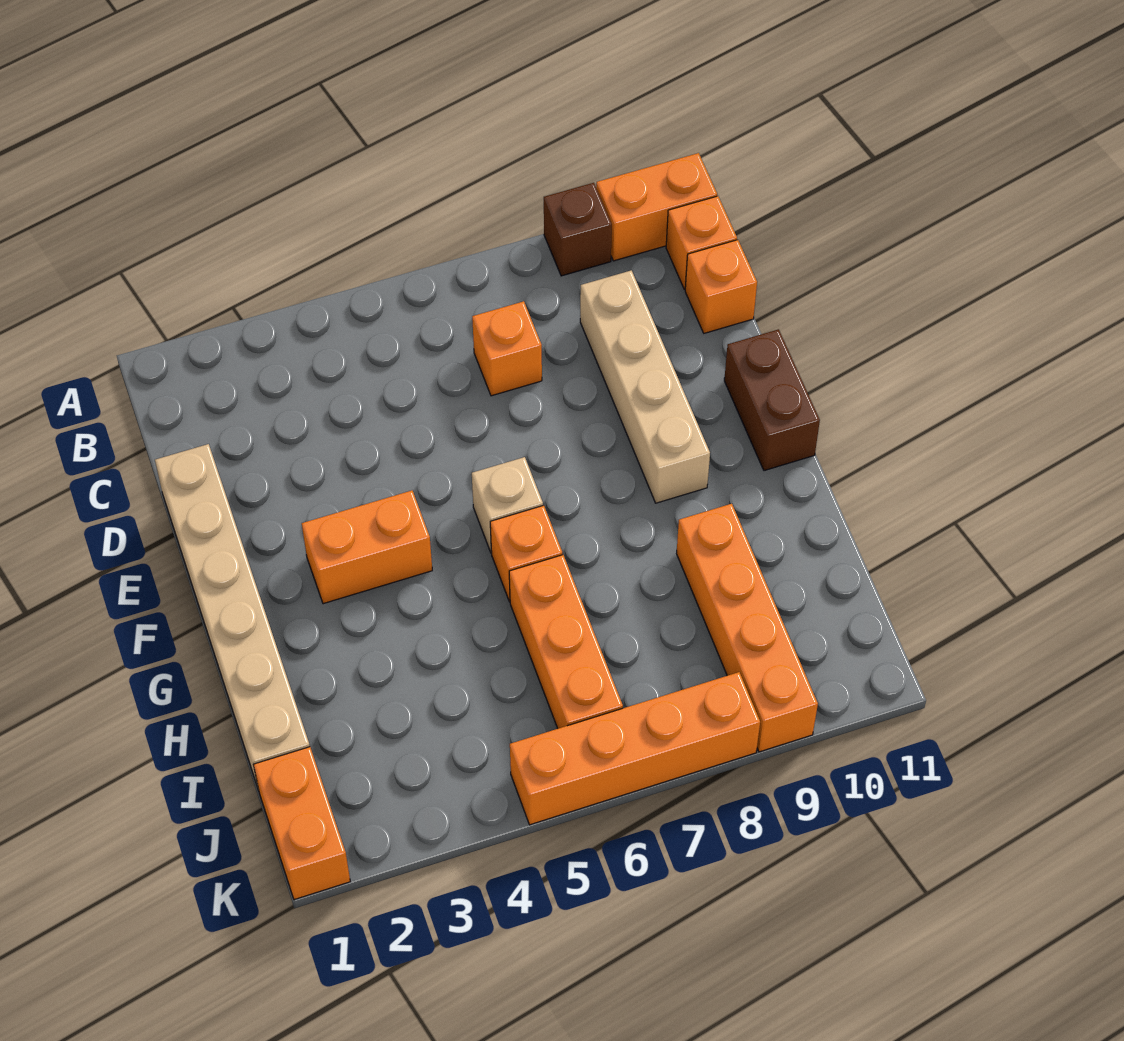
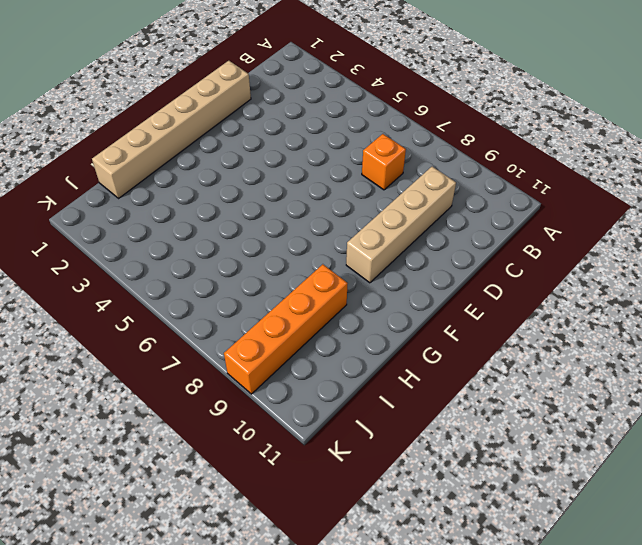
none -> brown brick A9 level 1
none -> orange brick A10:A11 level 1
none -> orange brick B11 level 1

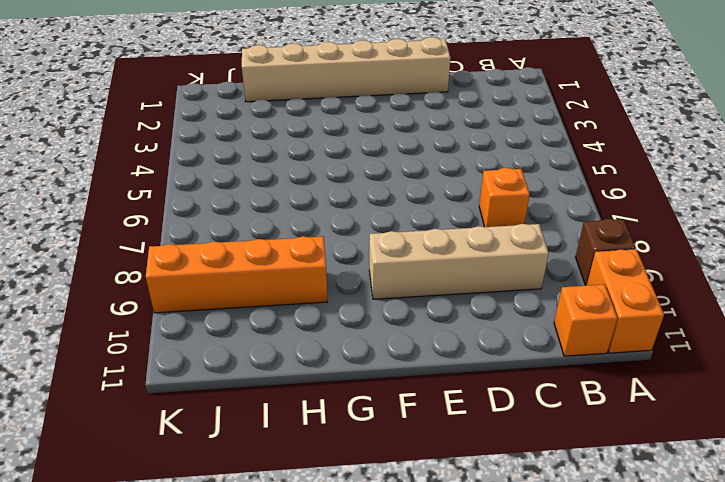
none -> orange brick C11 level 1
none -> brown brick E11:F11 level 1
none -> orange brick F3:F4 level 1

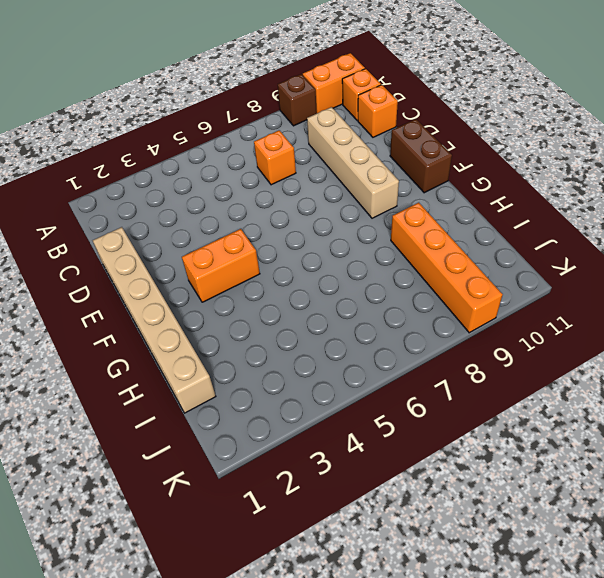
none -> tan brick F6 level 1
none -> orange brick G6 level 1
none -> orange brick H6:J6 level 1

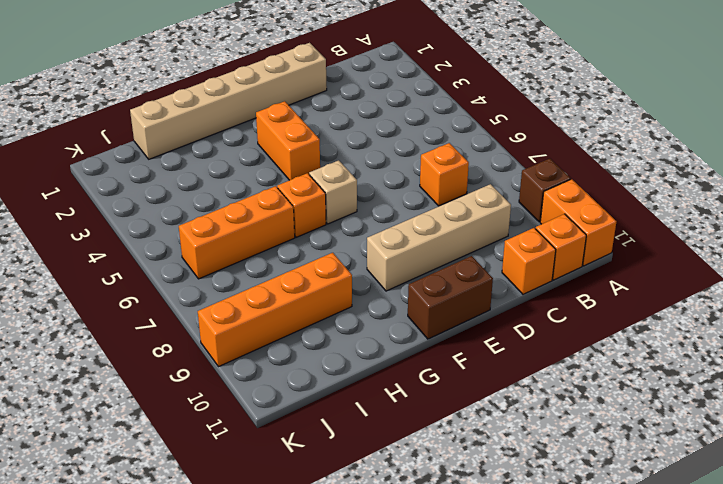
none -> orange brick J1:K1 level 1
none -> orange brick K5:K8 level 1

